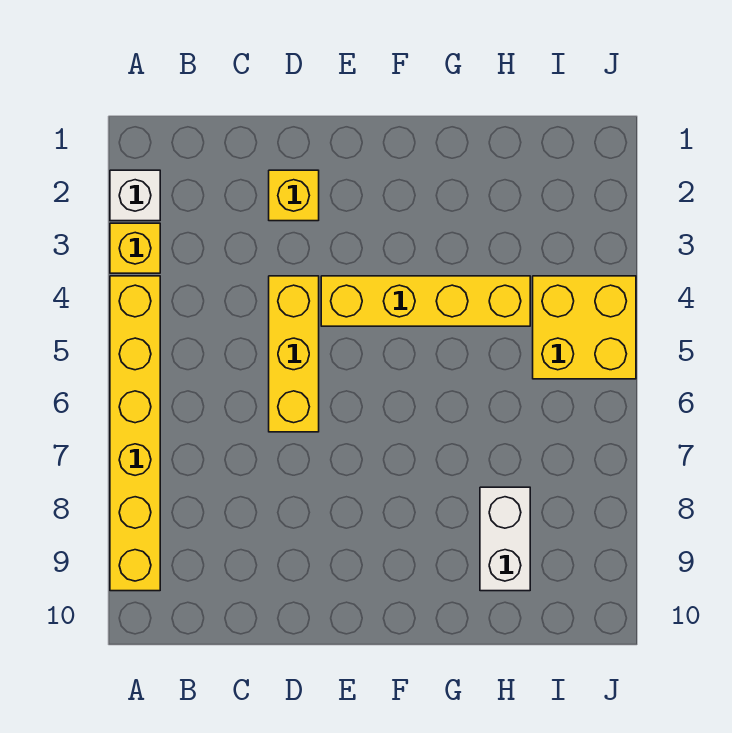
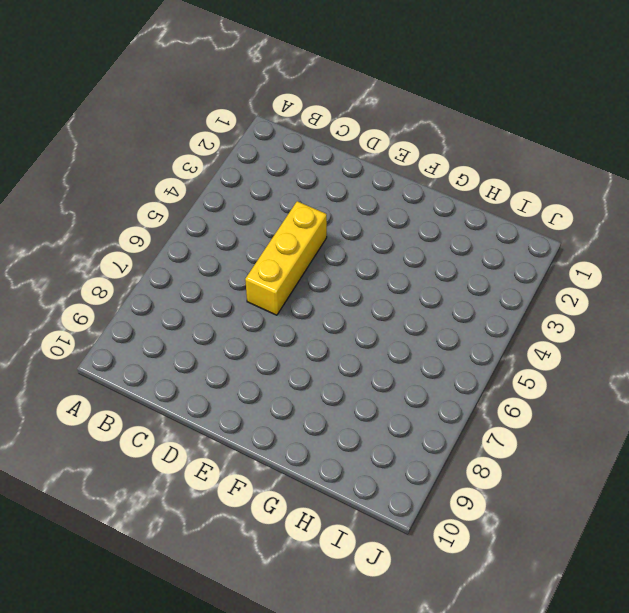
none -> white brick A2 level 1
none -> yellow brick A3 level 1

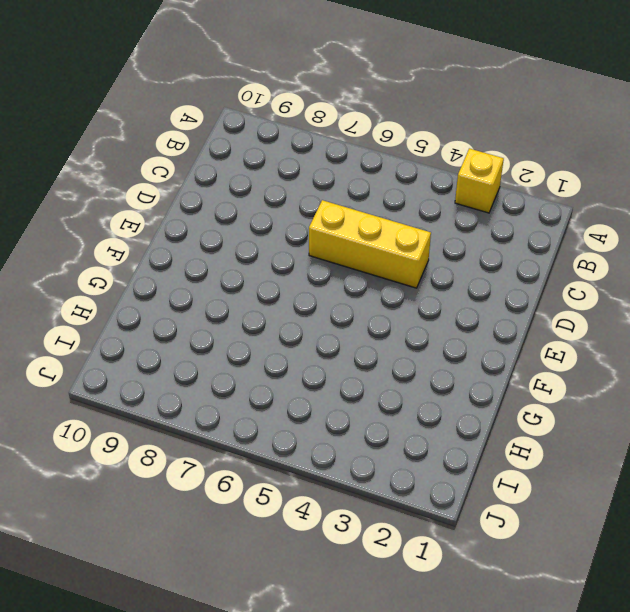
none -> white brick A2 level 1
none -> yellow brick A4:A9 level 1

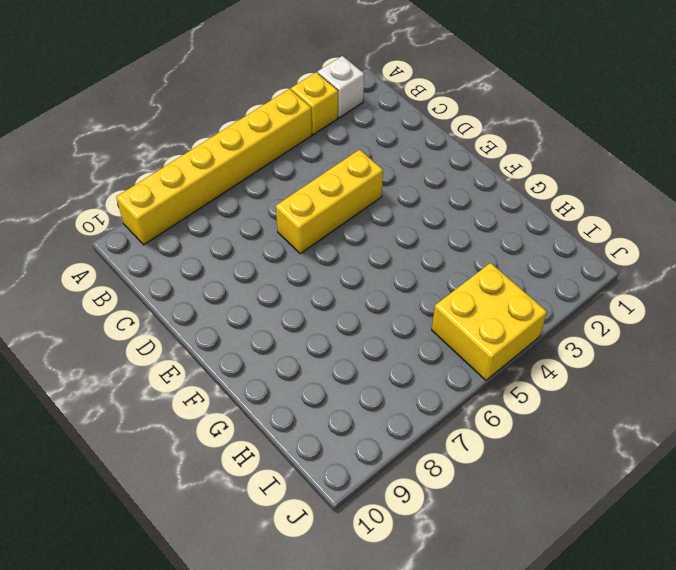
none -> yellow brick D2 level 1
none -> yellow brick E4:H4 level 1

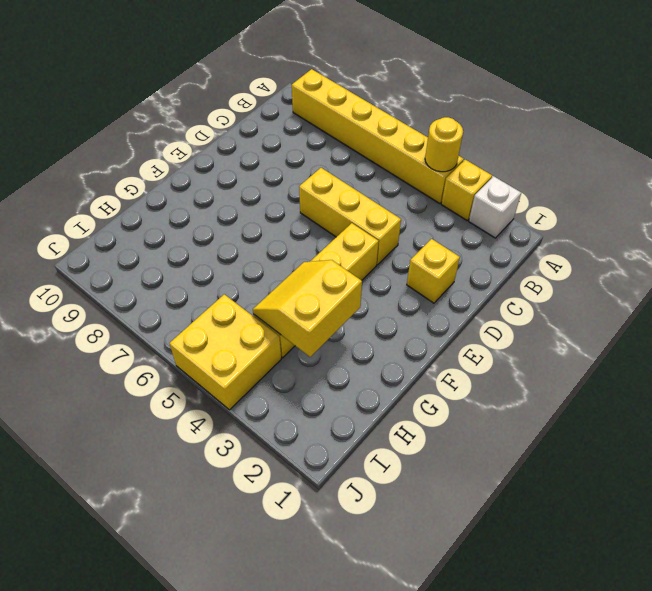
yellow round brick A4 level 2 -> none
yellow slope G3:H4 level 2 top 3 -> none
none -> white brick H8:H9 level 1

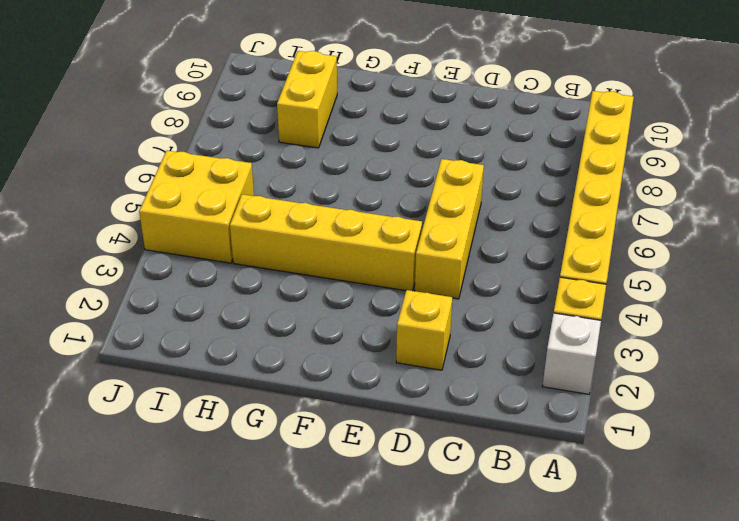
yellow brick H8:H9 level 1 -> white brick H8:H9 level 1

